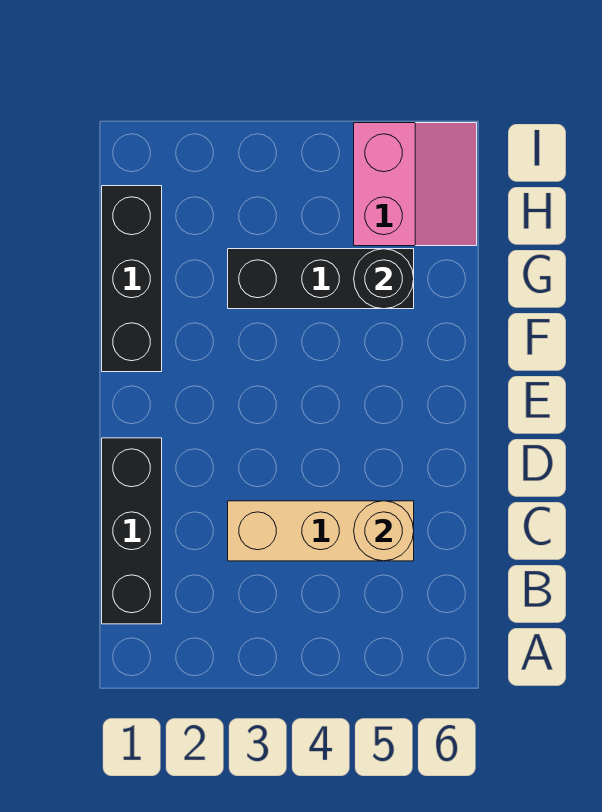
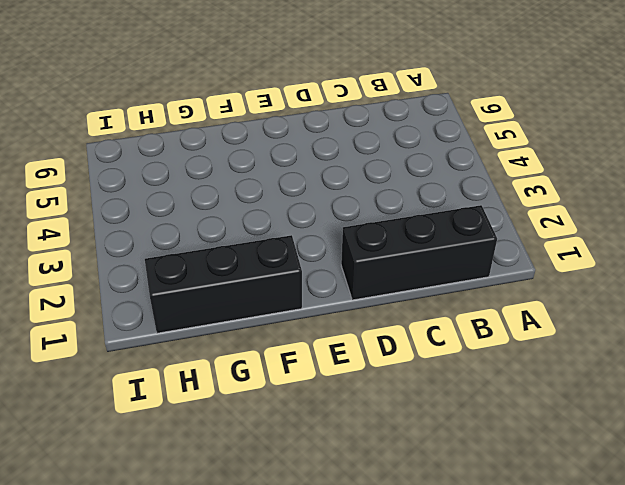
none -> tan brick C3:C5 level 1
none -> black brick G3:G5 level 1

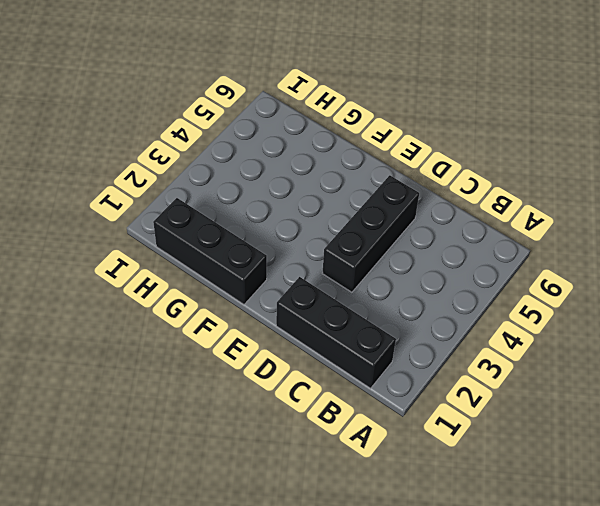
black brick D3:D5 level 1 -> black brick G3:G5 level 1
none -> tan brick C3:C5 level 1
none -> pink slope H5:I6 level 1 top 5

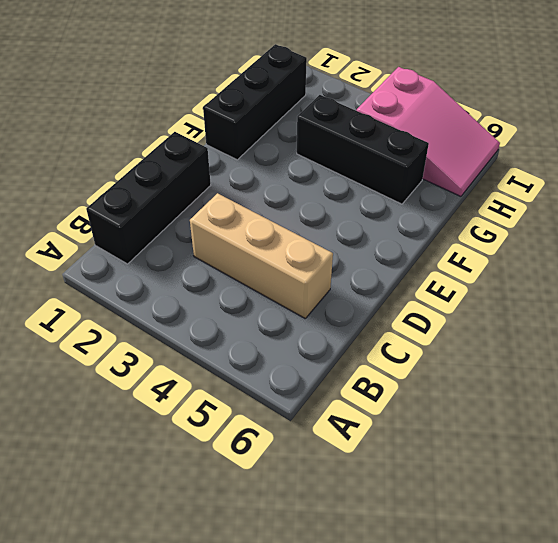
pink slope H4:I6 level 1 top 4 -> pink slope H5:I6 level 1 top 5
none -> tan round brick C5 level 2
none -> black round brick G5 level 2

